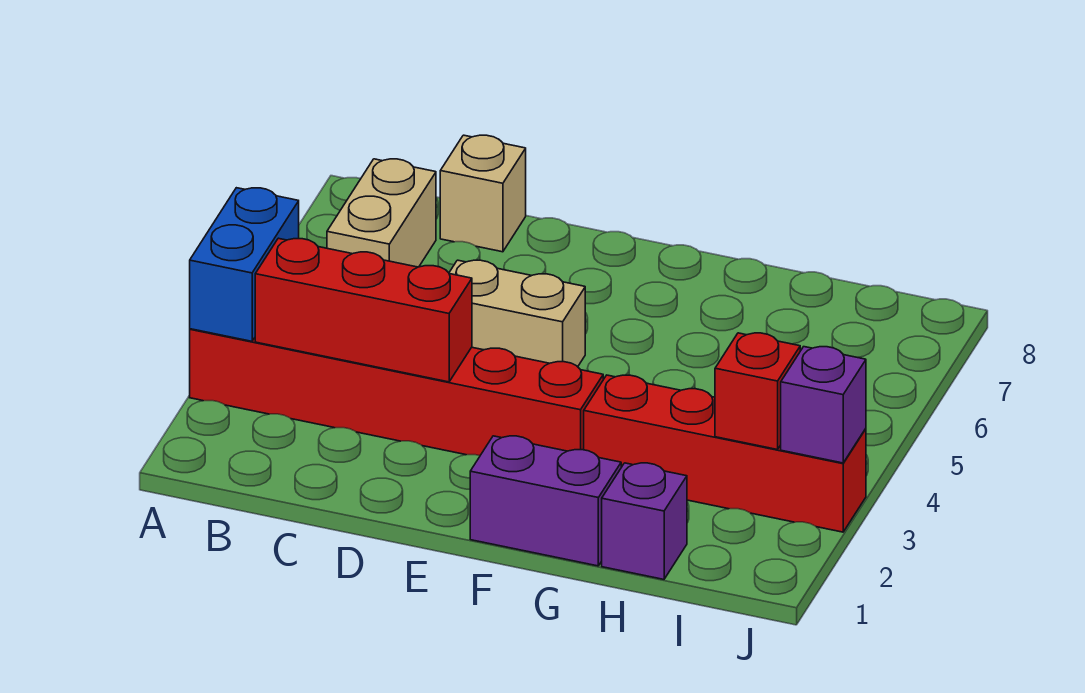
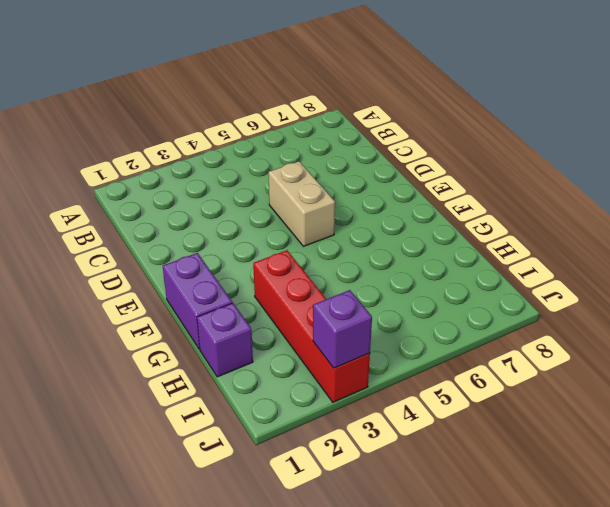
none -> red brick A3:F3 level 1
none -> tan brick B6:B7 level 1

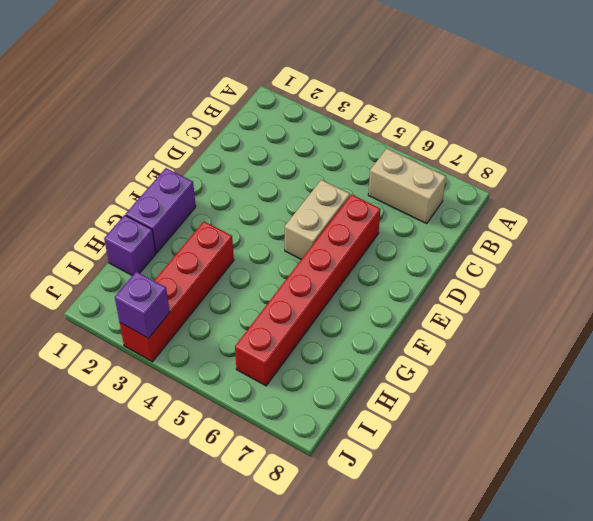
red brick D6:I6 level 1 -> red brick A3:F3 level 1
none -> tan brick C8 level 1
none -> blue brick A3:A4 level 2

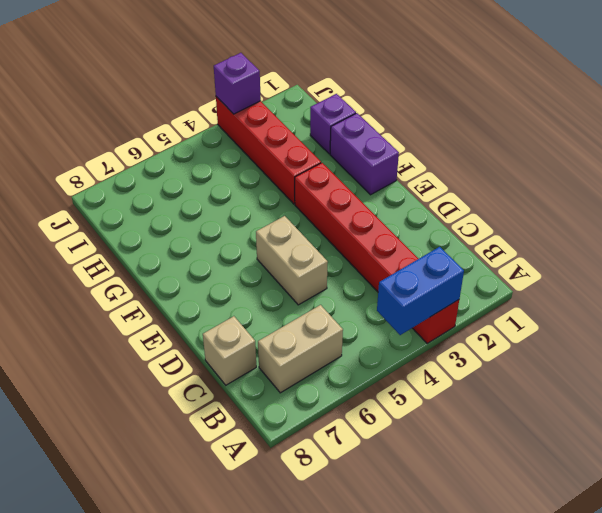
none -> red brick B3:D3 level 2
none -> red brick I3 level 2

